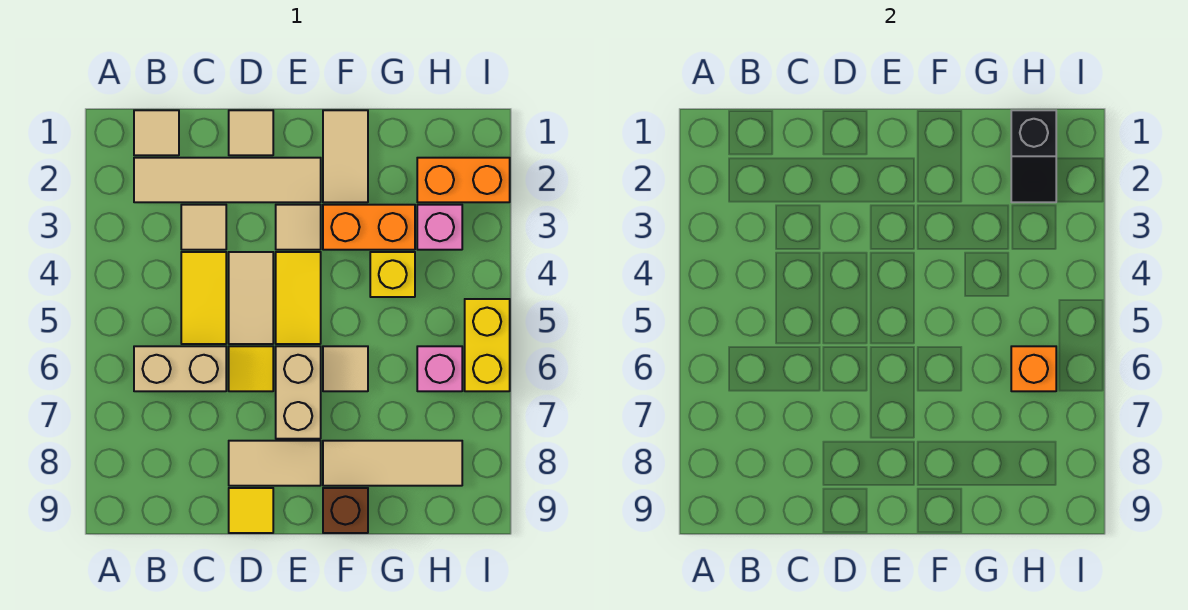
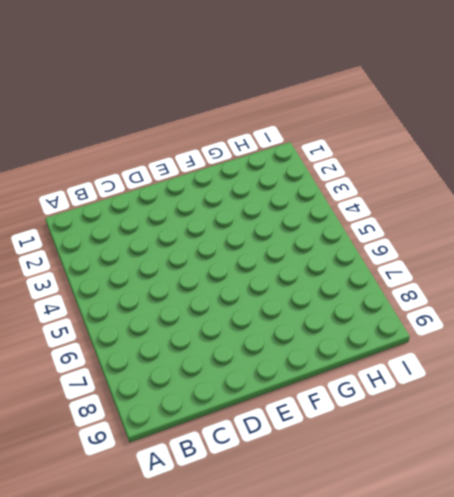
none -> tan tile B1 level 1
none -> tan tile B2:E2 level 1
none -> tan brick B6:C6 level 1

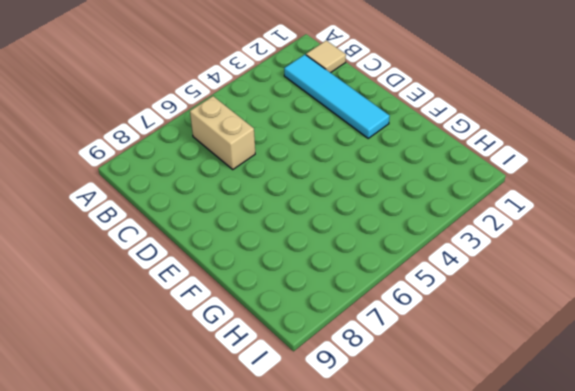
cyan tile B2:E2 level 1 -> tan tile B2:E2 level 1
none -> tan tile C3 level 1
none -> yellow tile C4:C5 level 1
none -> tan tile D1 level 1

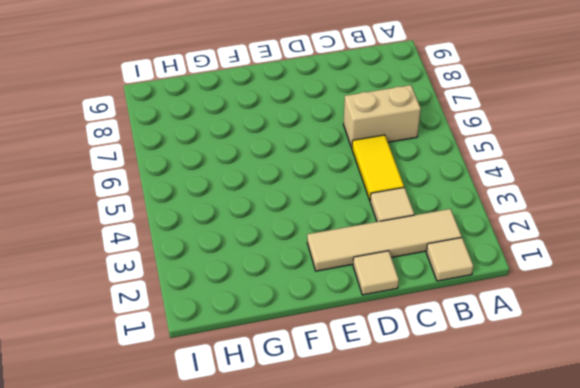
none -> tan tile D4:D5 level 1
none -> yellow tile D6 level 1
none -> tan tile D8:E8 level 1

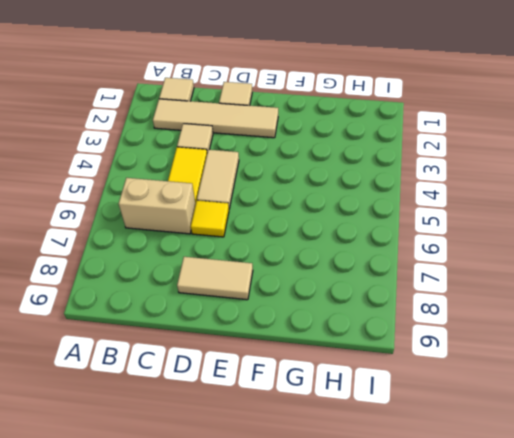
none -> yellow tile D9 level 1
none -> tan tile E3 level 1
none -> yellow tile E4:E5 level 1

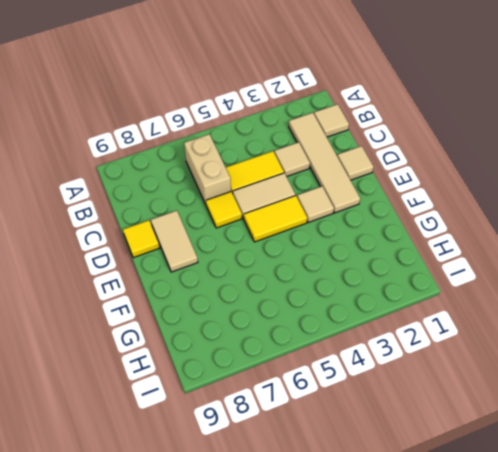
none -> tan brick E6:E7 level 1
none -> tan tile F1:F2 level 1
none -> orange brick F3:G3 level 1

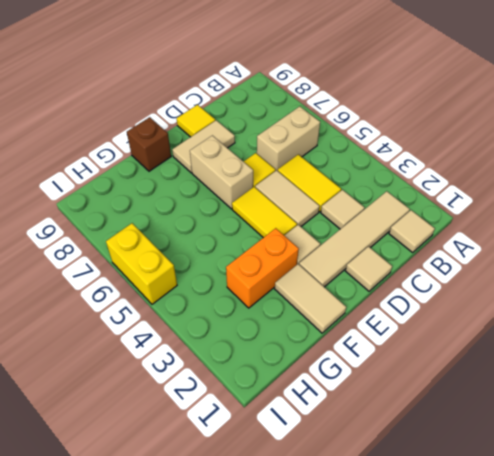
none -> tan tile F6 level 1
none -> tan tile F8:H8 level 1
none -> yellow brick G4 level 1

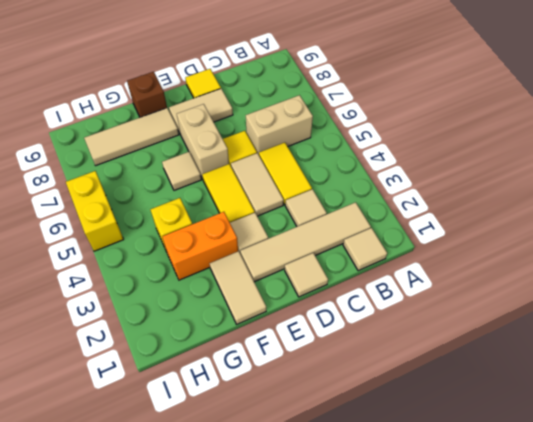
none -> orange brick H2:I2 level 1
none -> pink brick H3 level 1
none -> pink brick H6 level 1

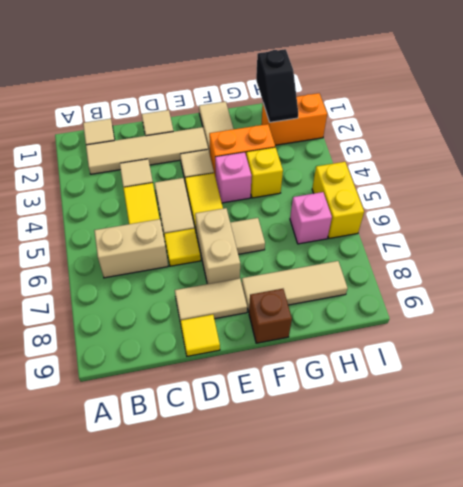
pink brick F4 level 1 -> pink brick H3 level 1
none -> orange brick H6 level 2

